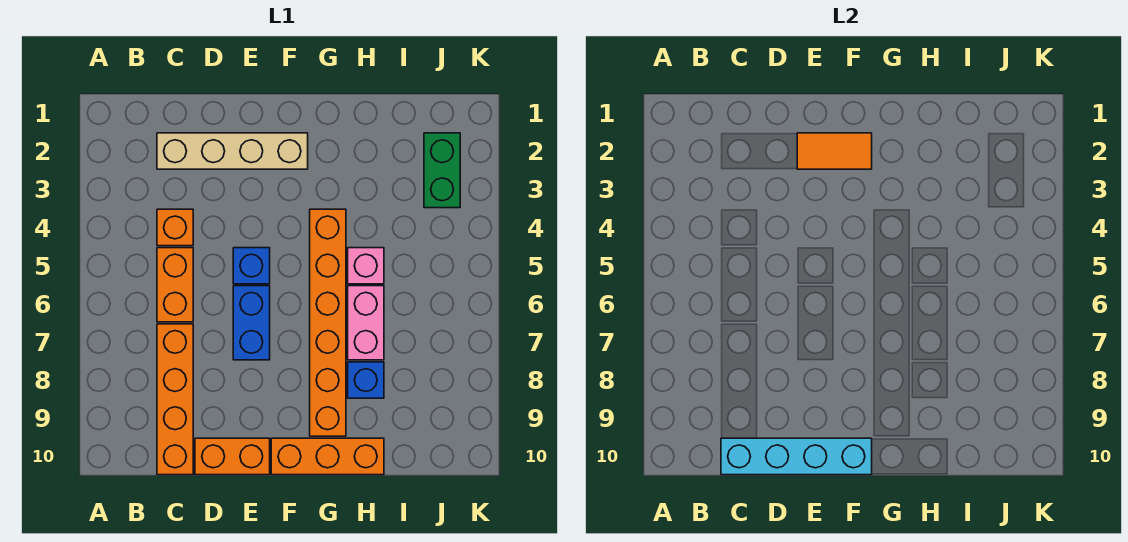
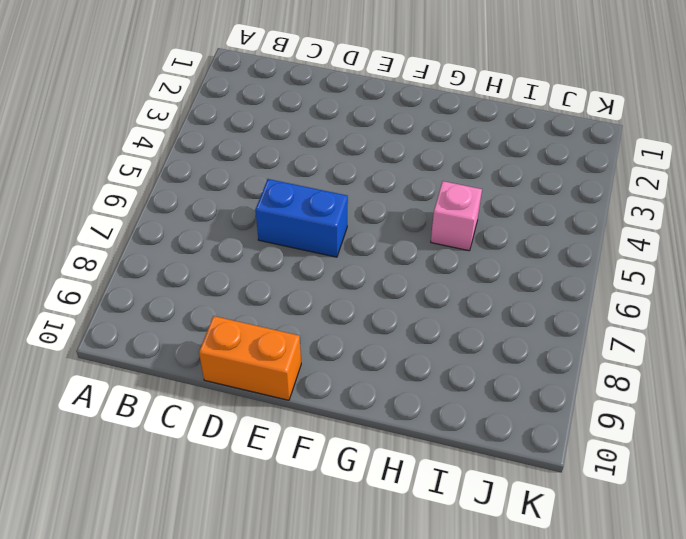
blue brick D6:E6 level 1 -> blue brick E6:E7 level 1
none -> tan brick C2:F2 level 1
none -> orange brick C4 level 1
none -> orange brick C5:C6 level 1

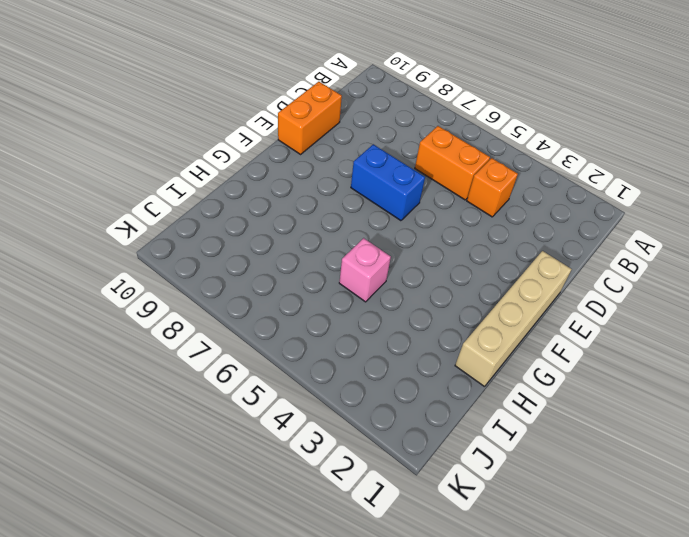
tan brick E1:H1 level 1 -> tan brick C2:F2 level 1
none -> orange brick C7:C10 level 1
none -> blue brick E5 level 1
none -> orange brick F10:H10 level 1

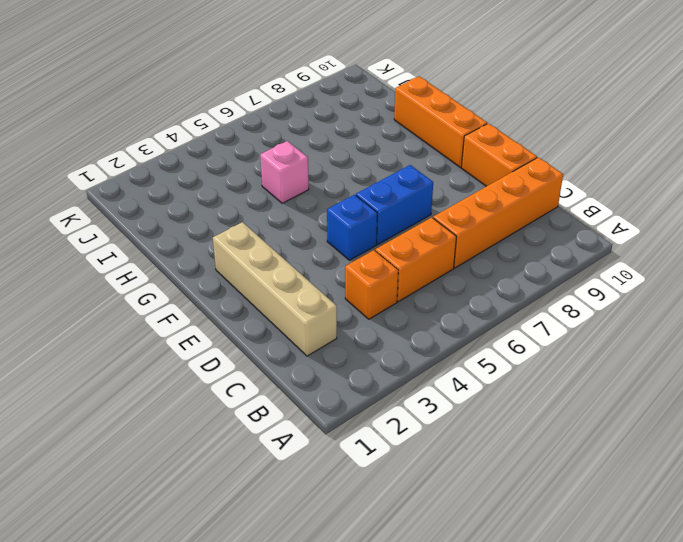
none -> orange brick G4:G9 level 1
none -> pink brick H6:H7 level 1
none -> blue brick H8 level 1

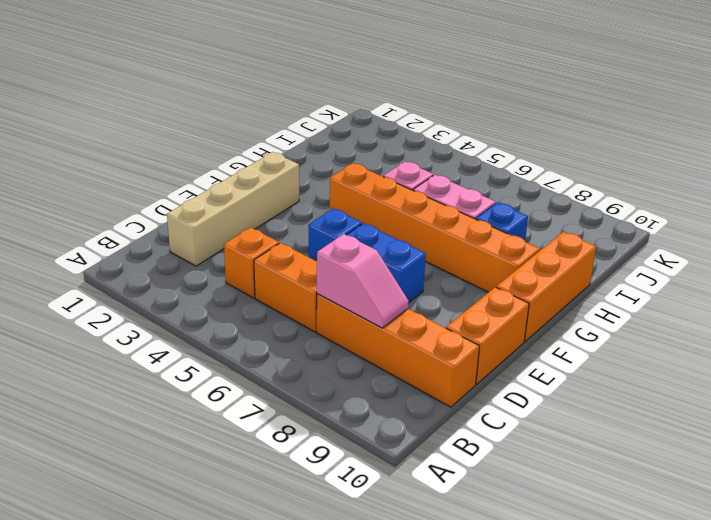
pink slope C7:C8 level 2 top 7 -> none
none -> green brick J2:J3 level 1
none -> cyan brick C10:F10 level 2
none -> orange tile E2:F2 level 2

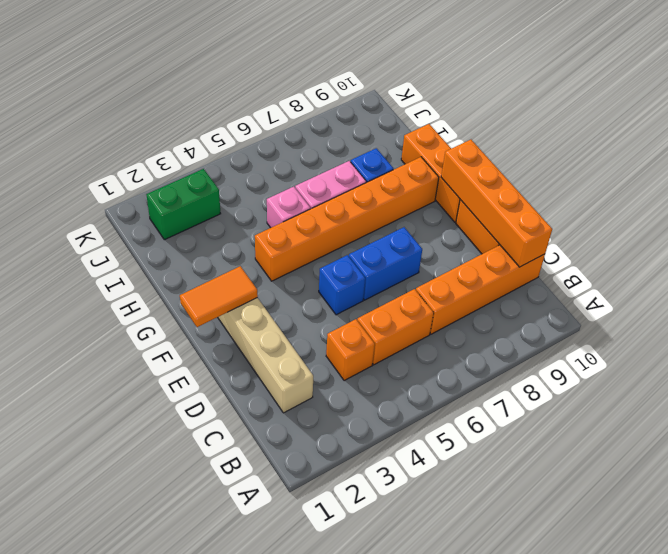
orange brick C10:F10 level 2 -> cyan brick C10:F10 level 2
orange tile F1:F2 level 2 -> orange tile E2:F2 level 2

